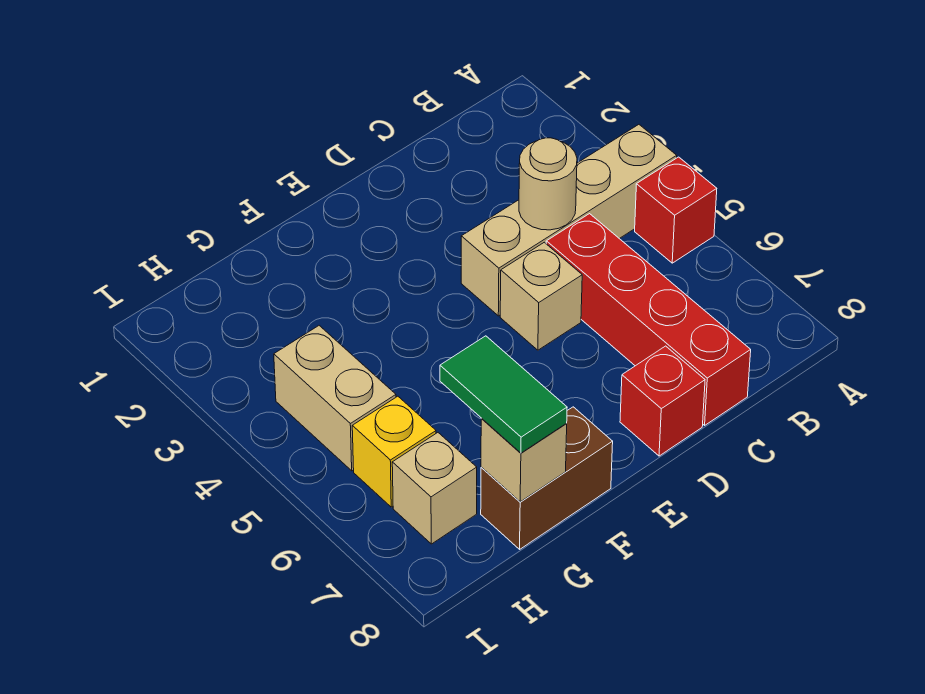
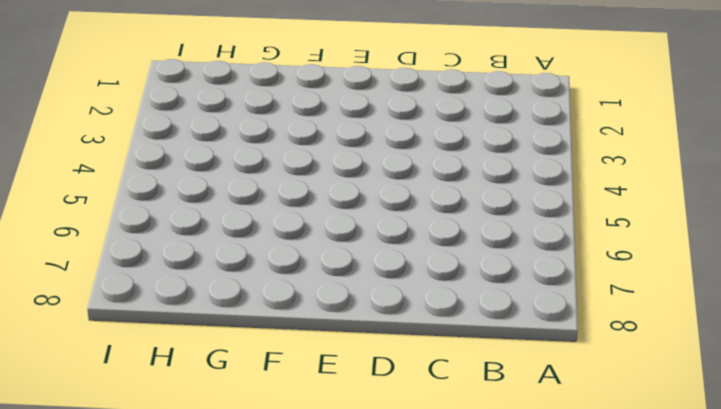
none -> tan brick A4:D4 level 1
none -> red brick A5 level 1
none -> red brick C5:C8 level 1

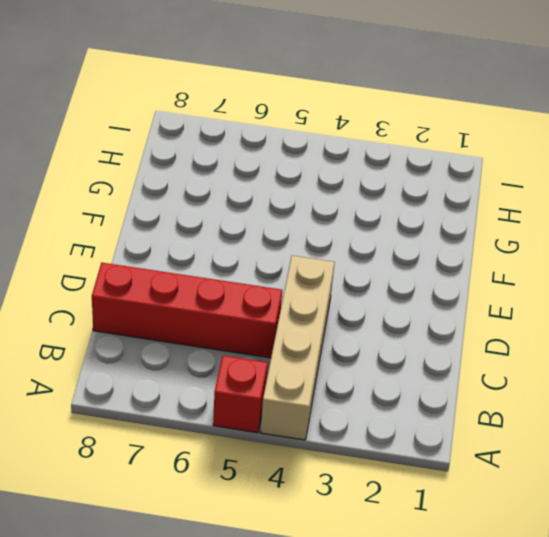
none -> tan brick D5 level 1
none -> red brick D8 level 1
none -> brown brick F8:G8 level 1

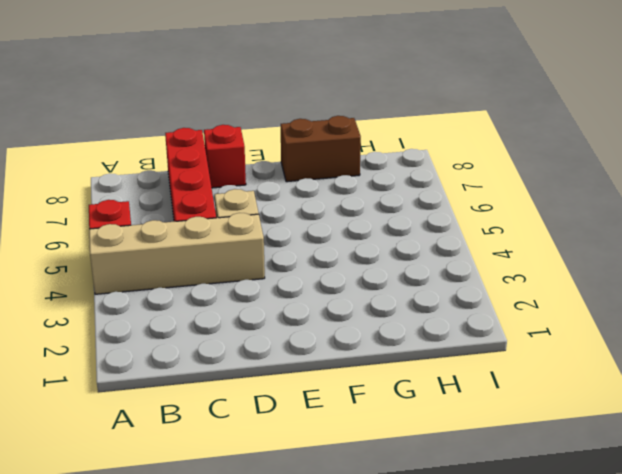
none -> tan brick H4:H5 level 1
none -> yellow brick H6 level 1
none -> tan brick H7 level 1

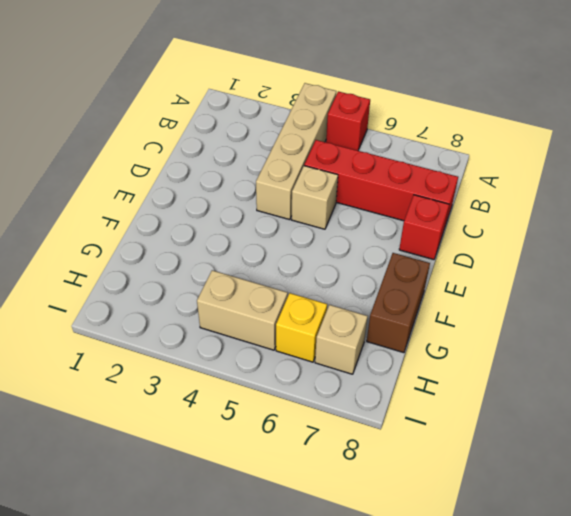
none -> tan round brick C4 level 2
none -> tan brick G8 level 2
none -> green tile G7:G8 level 3

